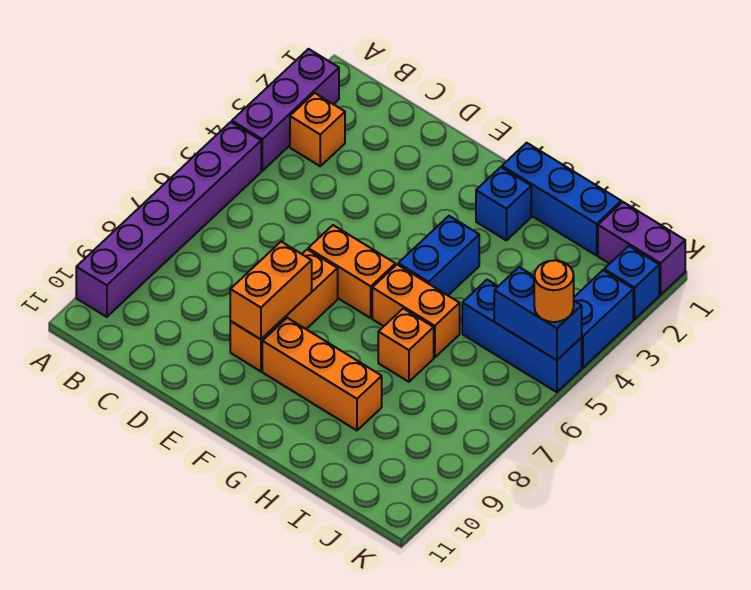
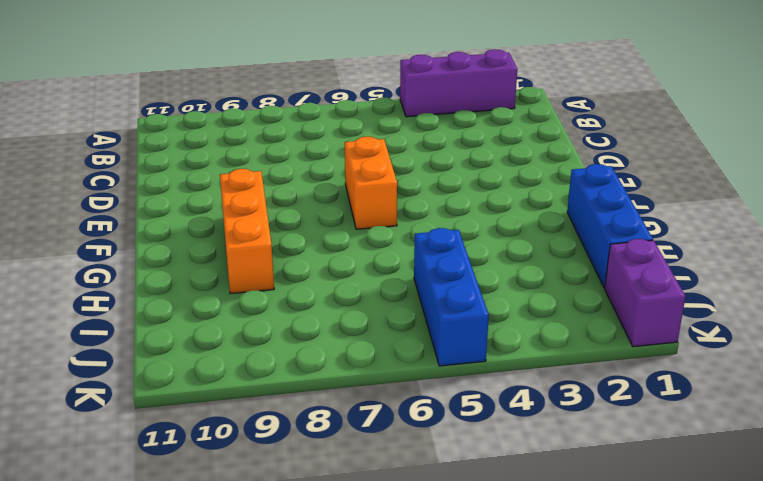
none -> purple brick A5:A10 level 1
none -> orange brick B3 level 1
none -> orange brick E7:E9 level 1

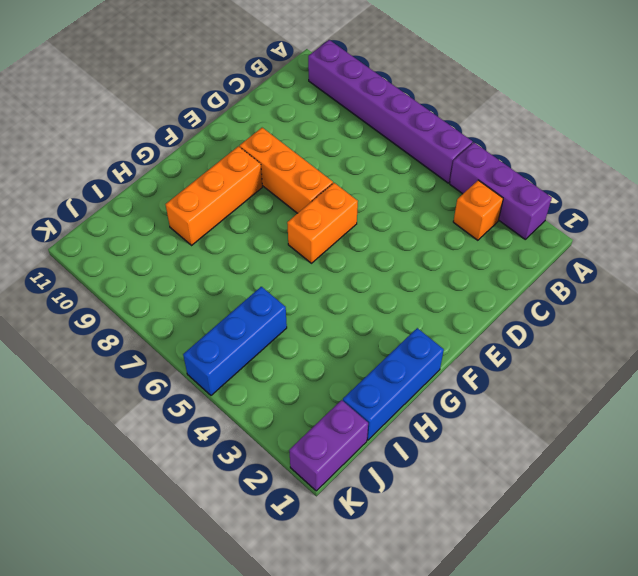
none -> blue brick G2 level 1
none -> blue brick G4:G5 level 1
none -> orange brick G6:H6 level 1

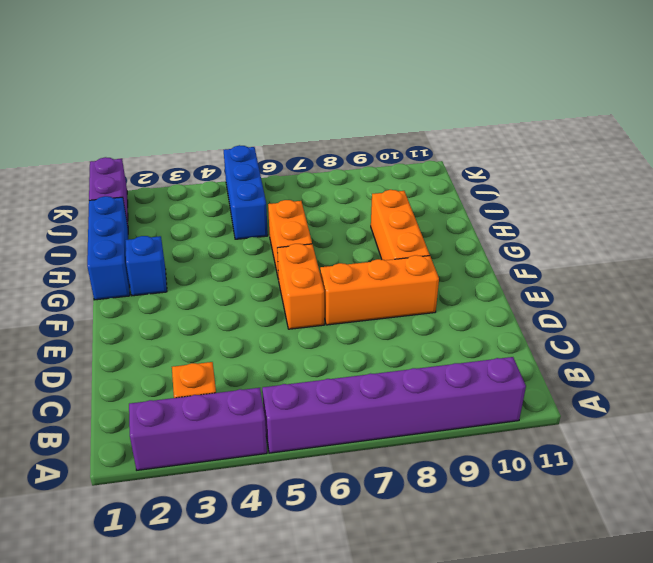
none -> blue brick G4:G5 level 1
none -> orange brick H7 level 1
none -> blue brick K2 level 1

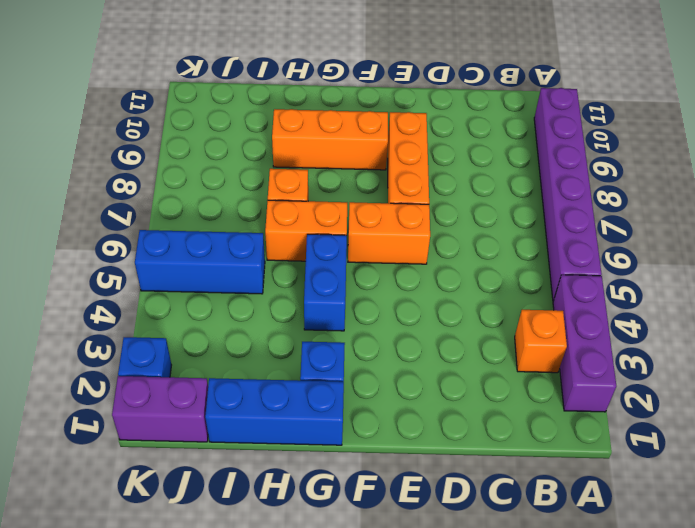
none -> blue brick K3:K4 level 1
none -> orange brick E8:E9 level 2
none -> blue brick J5:K5 level 2

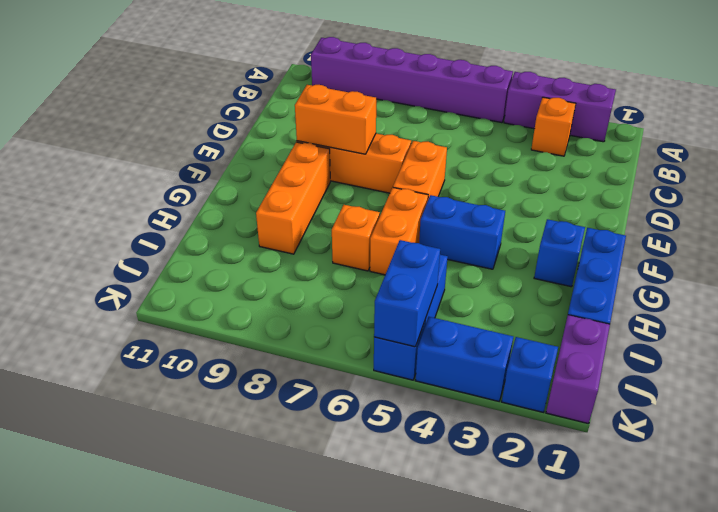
none -> orange round brick K5 level 3

